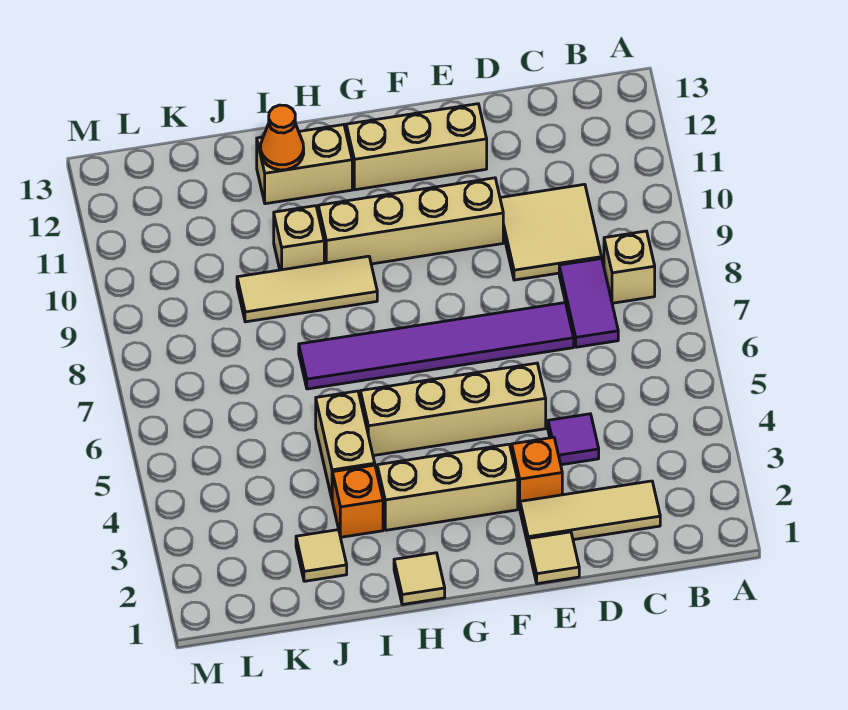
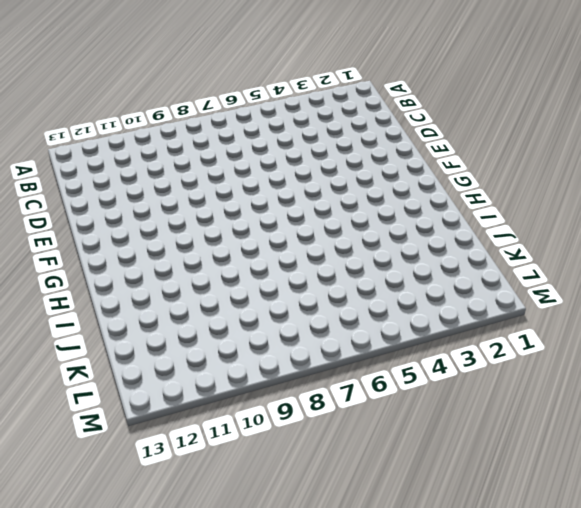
none -> tan brick B8 level 1
none -> tan tile C2:E2 level 1
none -> purple tile C7:C8 level 1

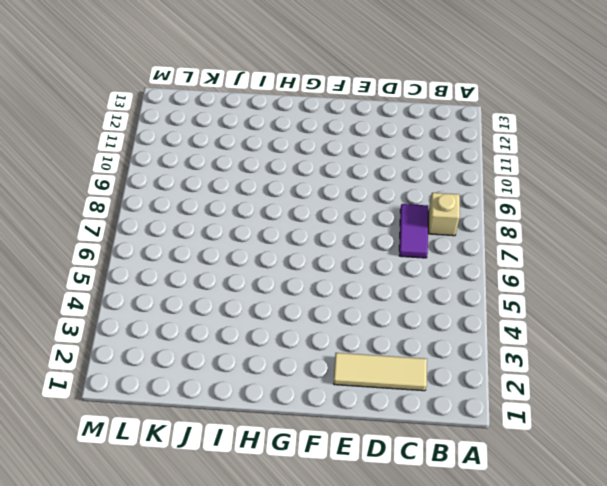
none -> tan tile C9:D10 level 1
none -> purple tile D4 level 1
none -> purple tile D7:I7 level 1

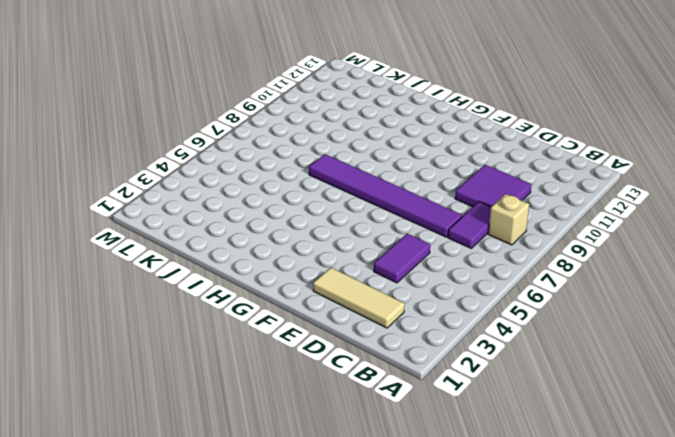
purple tile C9:D10 level 1 -> tan tile C9:D10 level 1
purple tile D4:D5 level 1 -> purple tile D4 level 1
none -> tan tile E1 level 1
none -> orange brick E3 level 1
none -> tan brick E5:H5 level 1

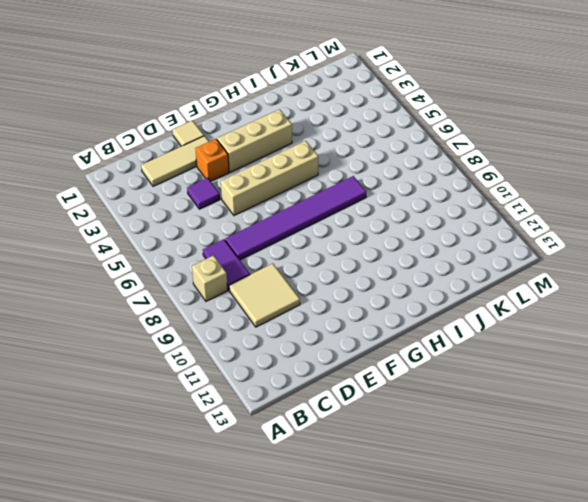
none -> tan brick E10:H10 level 1
none -> tan brick E12:G12 level 1
none -> tan tile H1 level 1

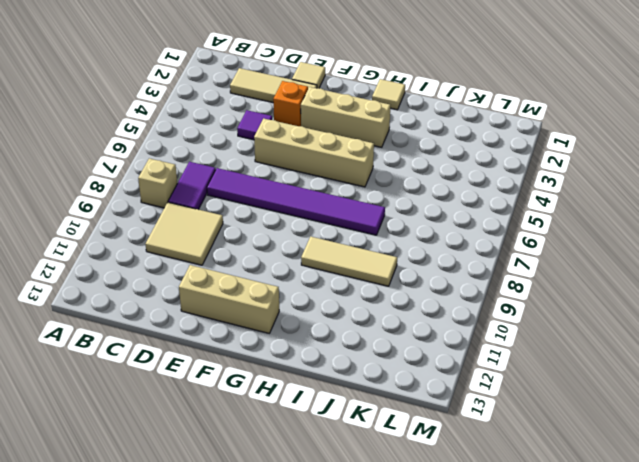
none -> tan brick E10:H10 level 1
none -> tan brick H12:I12 level 1
none -> orange brick I3 level 1

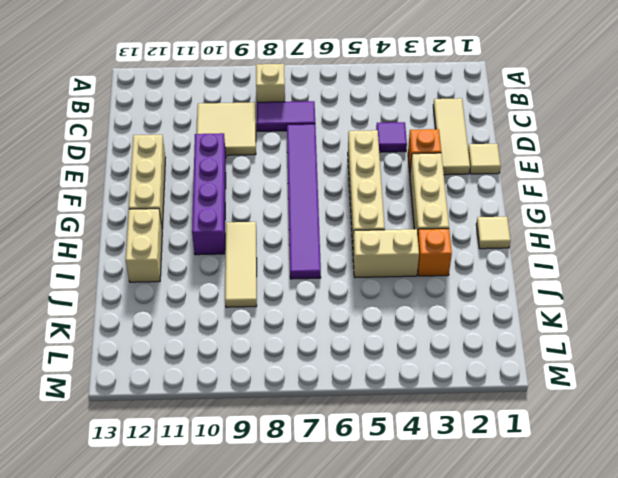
purple brick E10:H10 level 1 -> tan brick E10:H10 level 1
none -> tan brick I10 level 1
none -> tan tile J2 level 1
none -> orange cone I12 level 2

